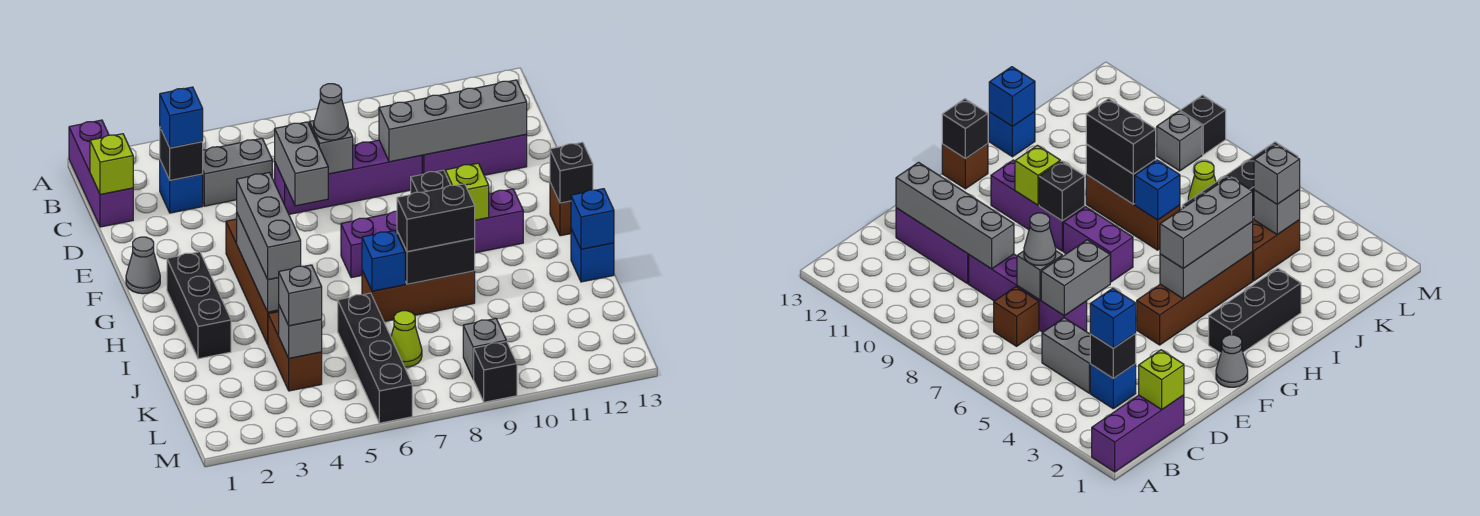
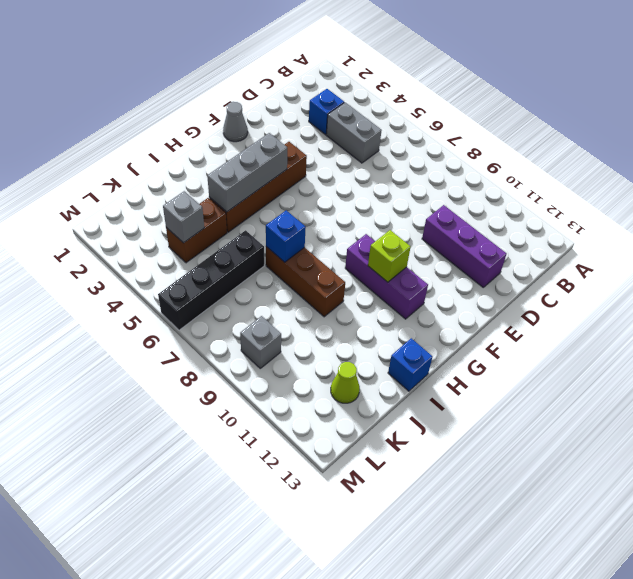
lime cone K12 level 1 -> lime cone K7 level 1
none -> purple brick A1:C1 level 1
none -> brown brick C7 level 1
none -> purple brick D6:D9 level 1
none -> black brick G2:I2 level 1

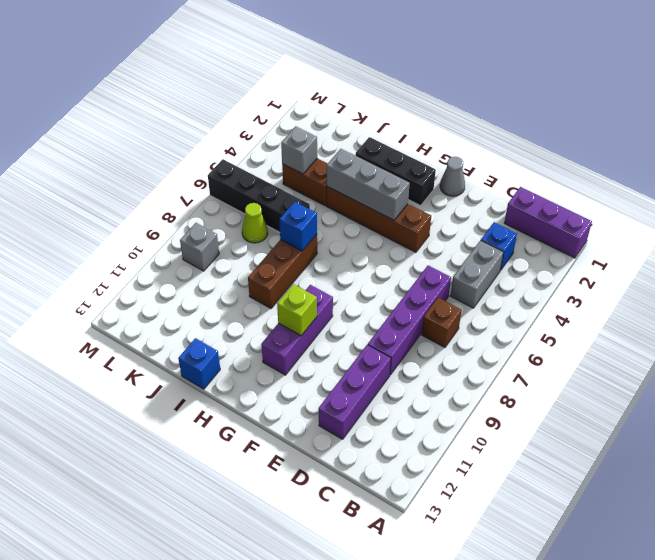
none -> purple brick G7:G8 level 1
none -> brown brick G13 level 1
none -> black brick M9 level 1
none -> lime brick C1 level 2

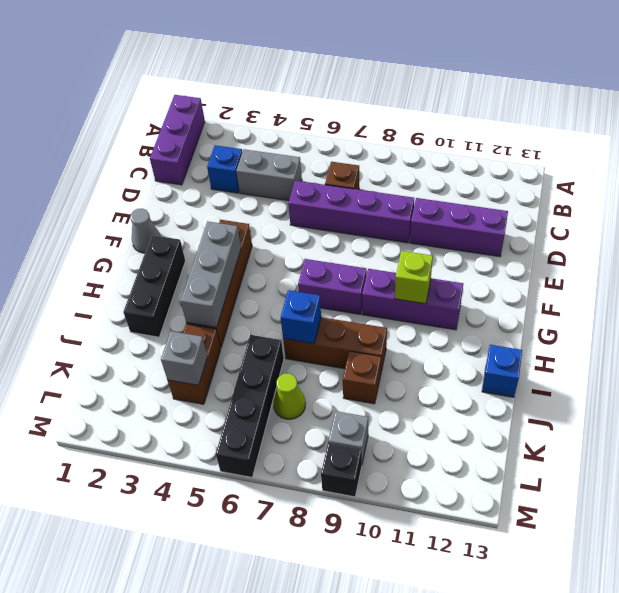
brown brick J9 level 1 -> brown brick G13 level 1
none -> lime brick C1 level 2
none -> black brick C3 level 2
none -> grey brick D6:E6 level 2
none -> grey brick D7 level 2

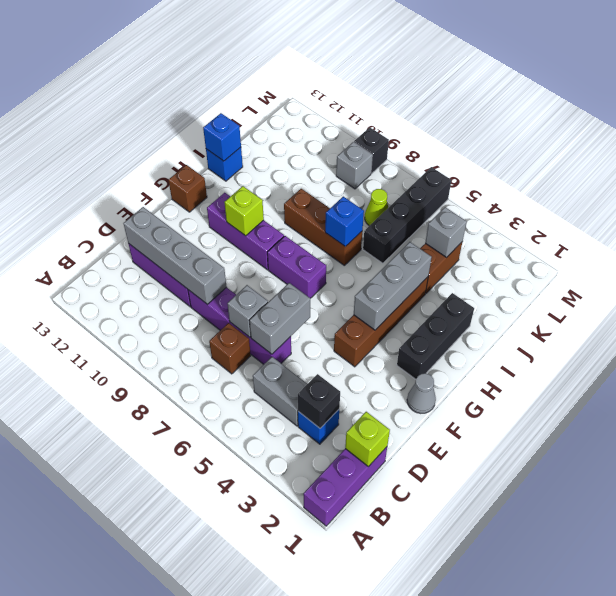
none -> black brick G9 level 2
none -> black brick G13 level 2
none -> black brick I8:I9 level 2
none -> blue brick C3 level 3

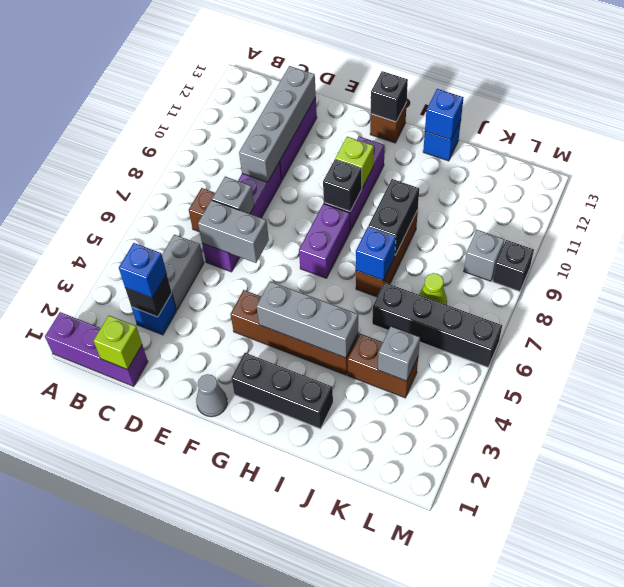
none -> grey cone D7 level 3
none -> grey brick G4:I4 level 3
none -> black brick I8:I9 level 3
none -> grey brick K4 level 3

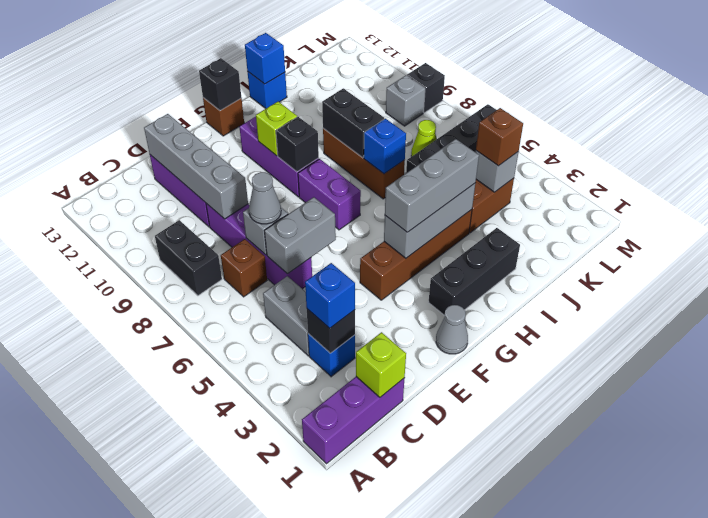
black brick B8:B9 level 1 -> black brick I8:I9 level 3
brown brick K4 level 3 -> grey brick K4 level 3

